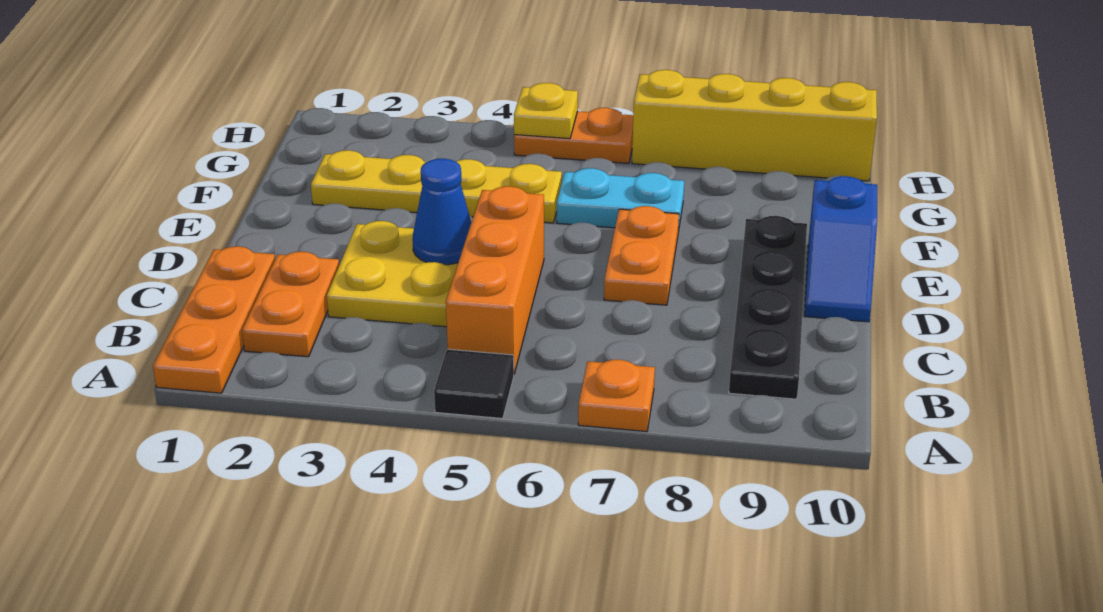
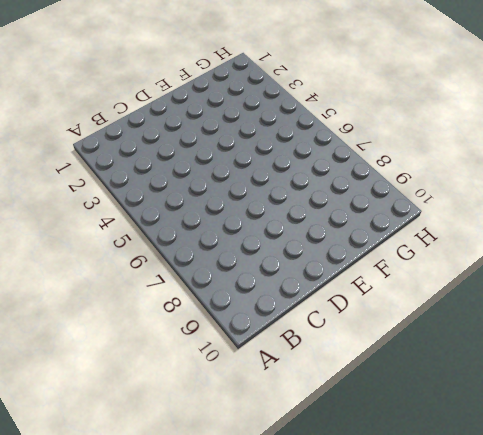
none -> orange plate A1:C1 level 1
none -> black tile A5 level 1
none -> orange plate A7 level 1

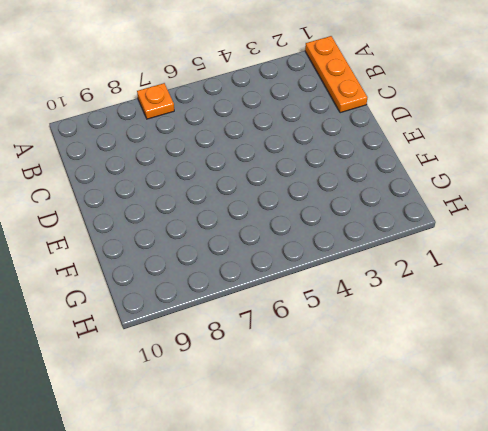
none -> black tile A5 level 1
none -> orange plate B2:C2 level 1
none -> orange brick B5:D5 level 1

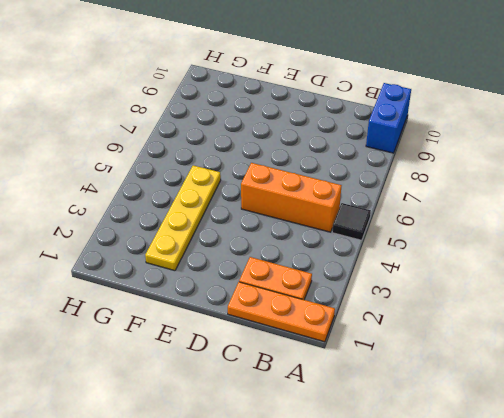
blue brick A9:A10 level 1 -> none
none -> orange plate A7 level 1
none -> black plate B9:E9 level 1
none -> yellow plate C3:D4 level 1

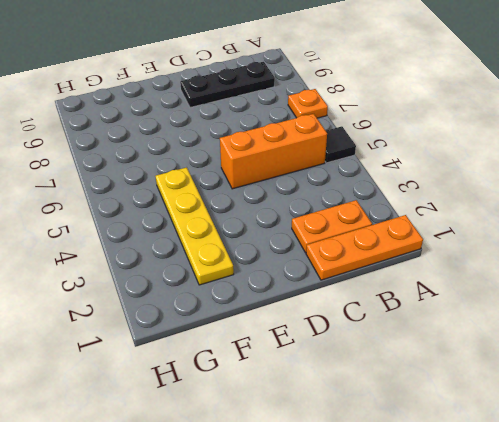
black plate B9:D9 level 1 -> black plate B9:E9 level 1
none -> yellow plate C3:D4 level 1
none -> orange plate D7:E7 level 1
none -> blue slope D10:E10 level 1 top E

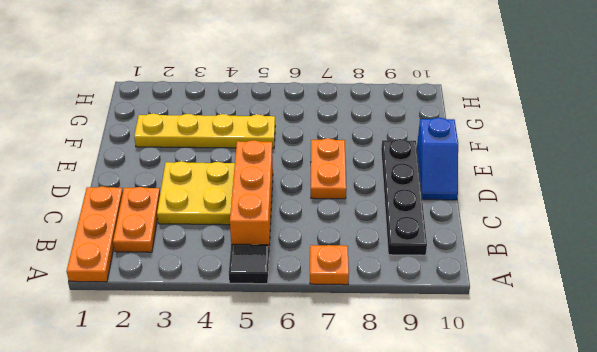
none -> cyan plate F6:F7 level 1
none -> orange plate H5:H6 level 1
none -> yellow brick H7:H10 level 1

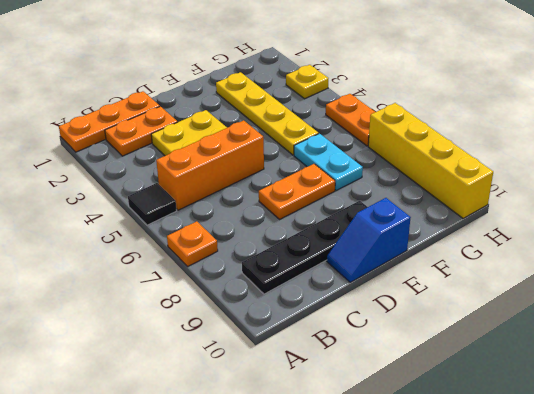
yellow plate H3 level 1 -> yellow plate H5 level 2
none -> blue cone D4 level 2

